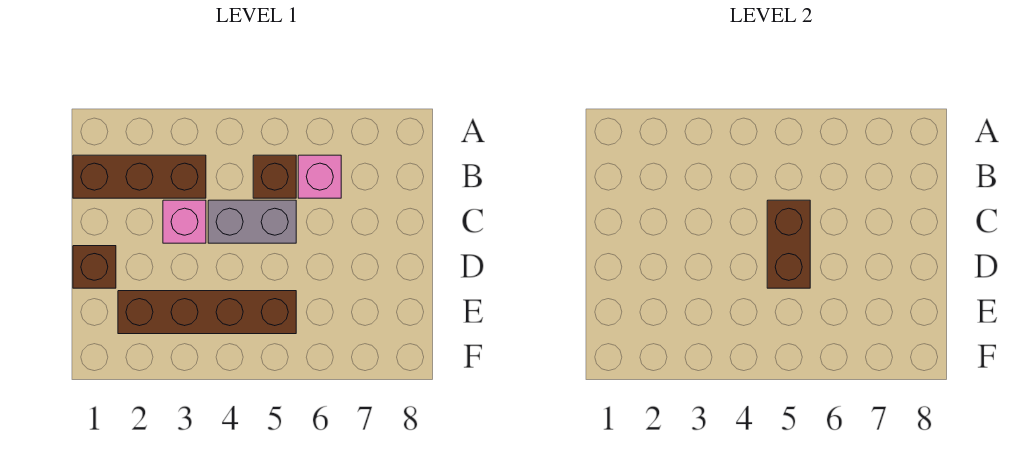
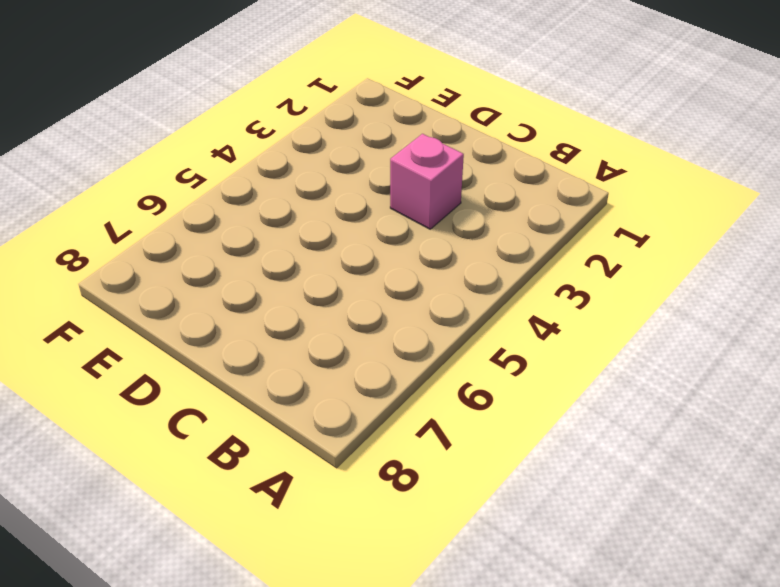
none -> brown brick B1:B3 level 1
none -> brown brick B5 level 1

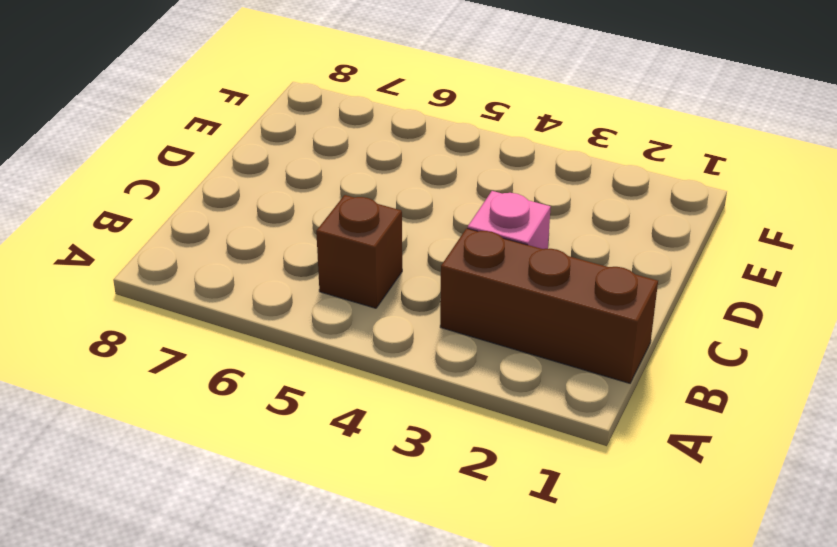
none -> pink brick B6 level 1
none -> grey brick C4:C5 level 1

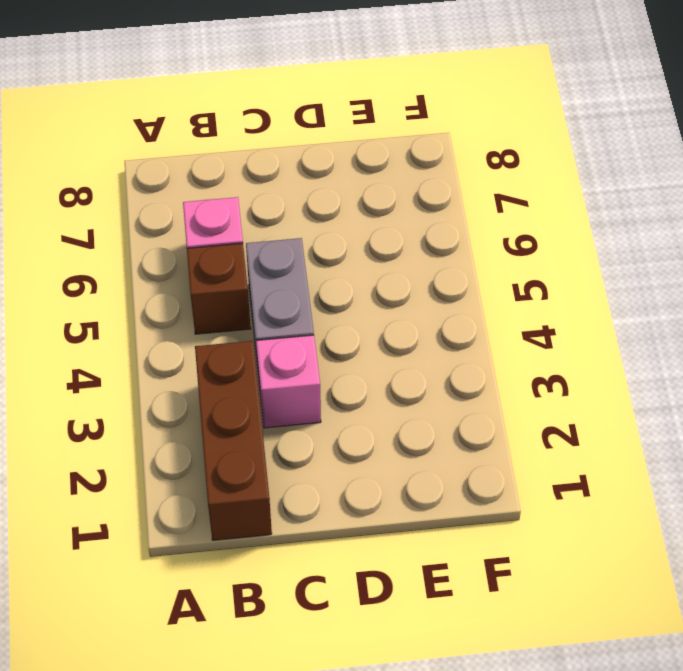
none -> brown brick D1 level 1
none -> brown brick E2:E5 level 1

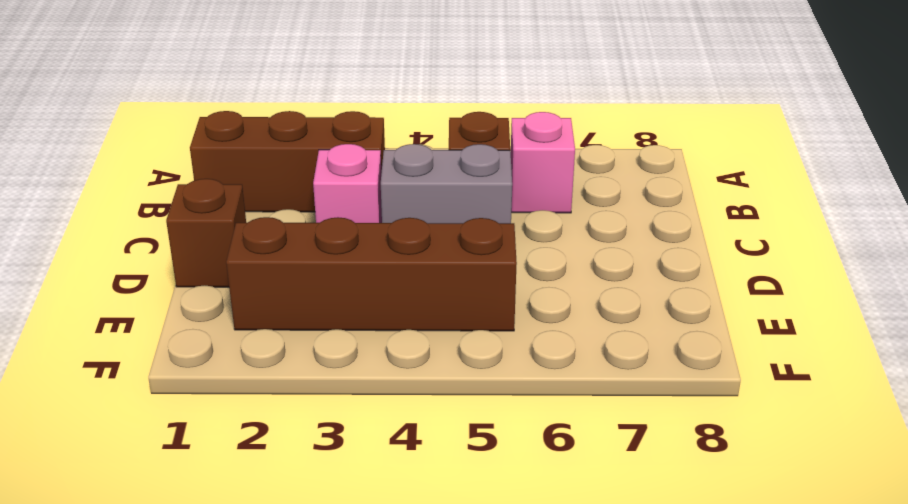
none -> brown brick C5:D5 level 2

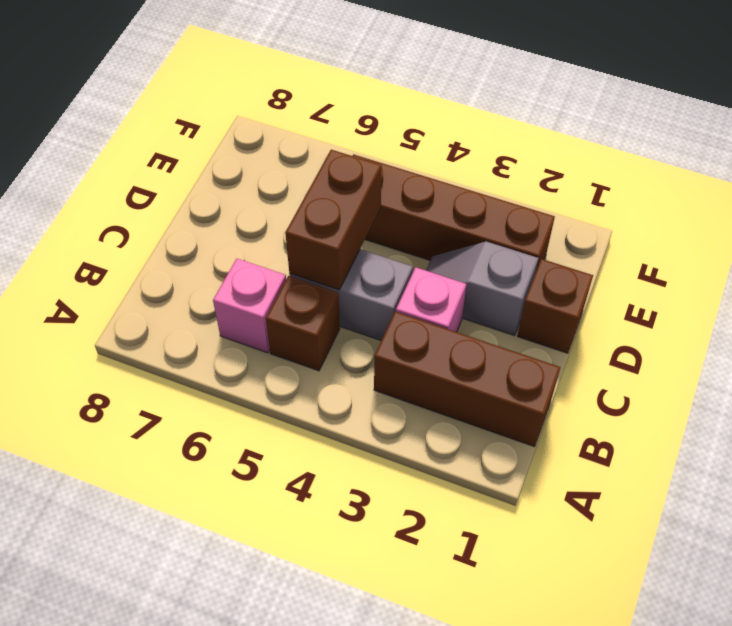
grey slope D2:D3 level 1 top 2 -> none

